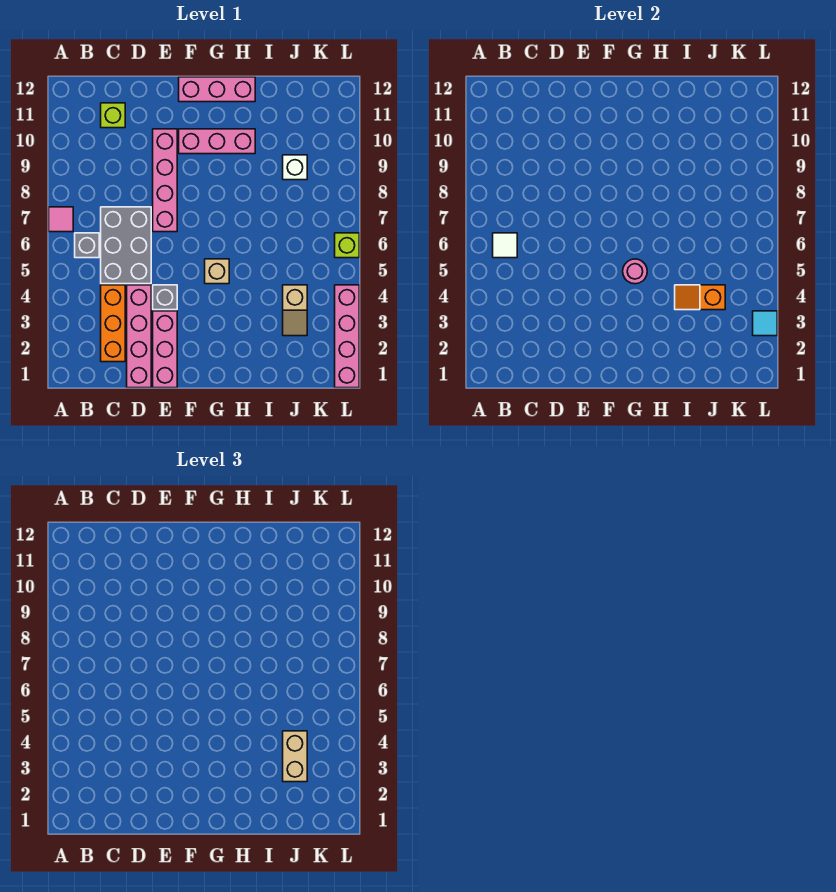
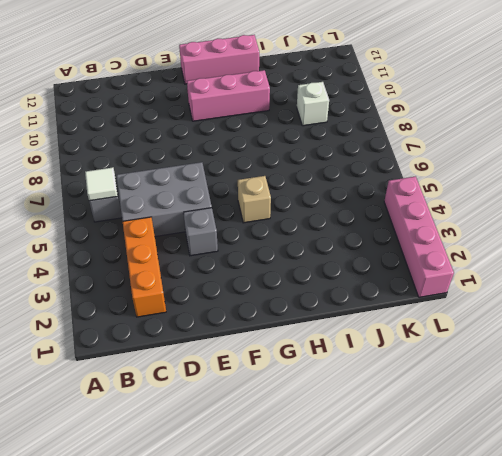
grey brick C5:E6 level 1 -> grey brick C5:D7 level 1
none -> pink tile A7 level 1
none -> lime brick C11 level 1
none -> pink brick D1:D4 level 1

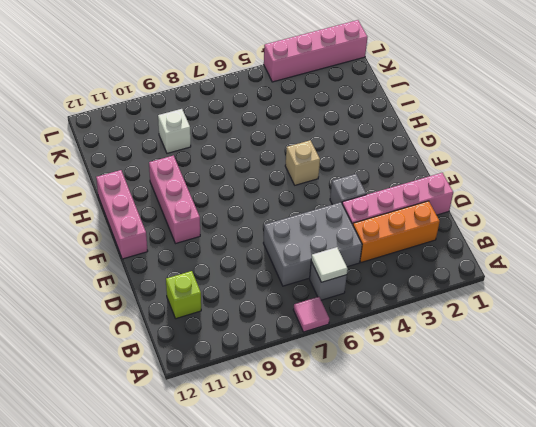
none -> pink brick E1:E3 level 1
none -> pink brick E7:E10 level 1
none -> tan slope J3:J4 level 1 top 4

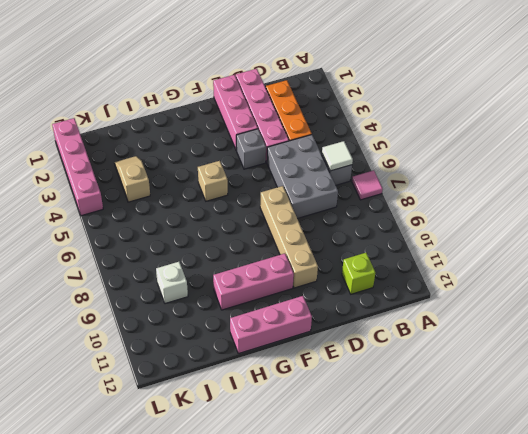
tan brick E7:E10 level 1 -> pink brick E7:E10 level 1
none -> lime brick L6 level 1
none -> pink round brick G5 level 2
none -> orange slope I4:J4 level 2 top J

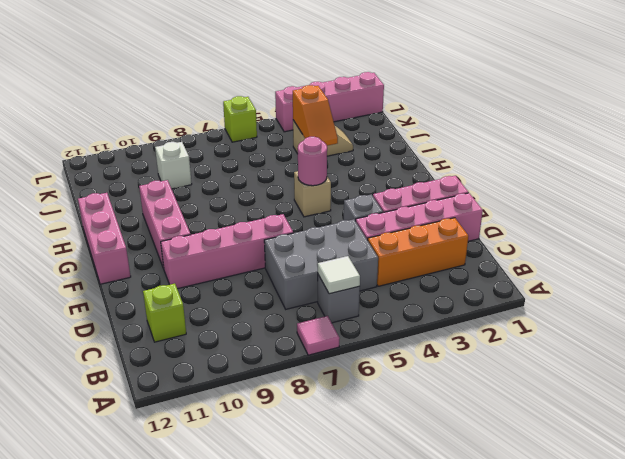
none -> cyan tile L3 level 2
none -> tan brick J3:J4 level 3

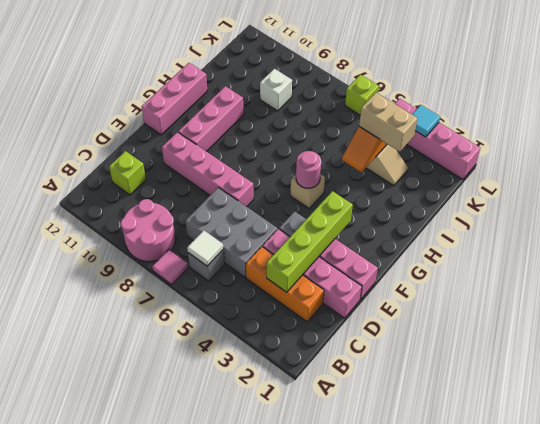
pink round brick A8:B9 level 1 -> none
lime brick C3:F3 level 2 -> none

